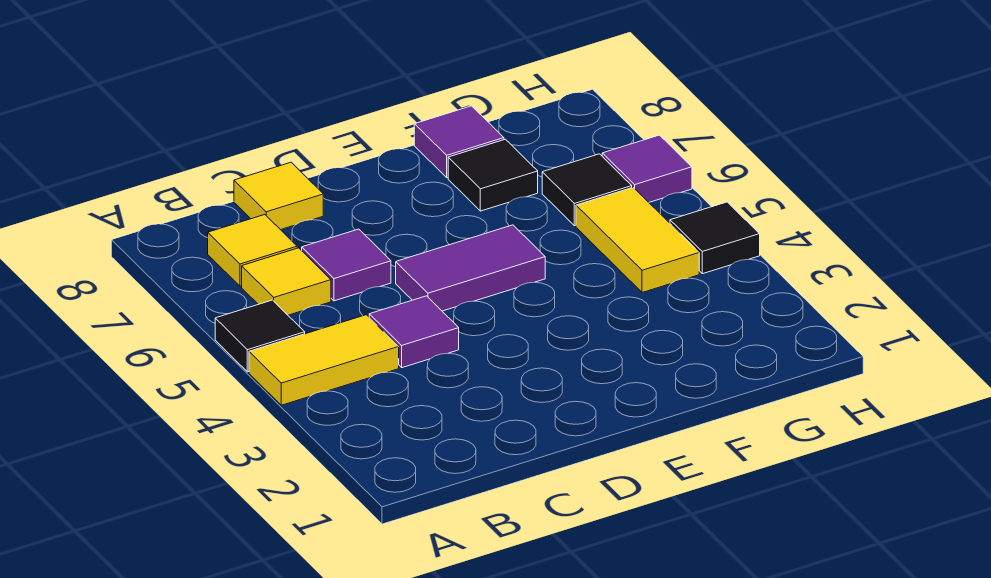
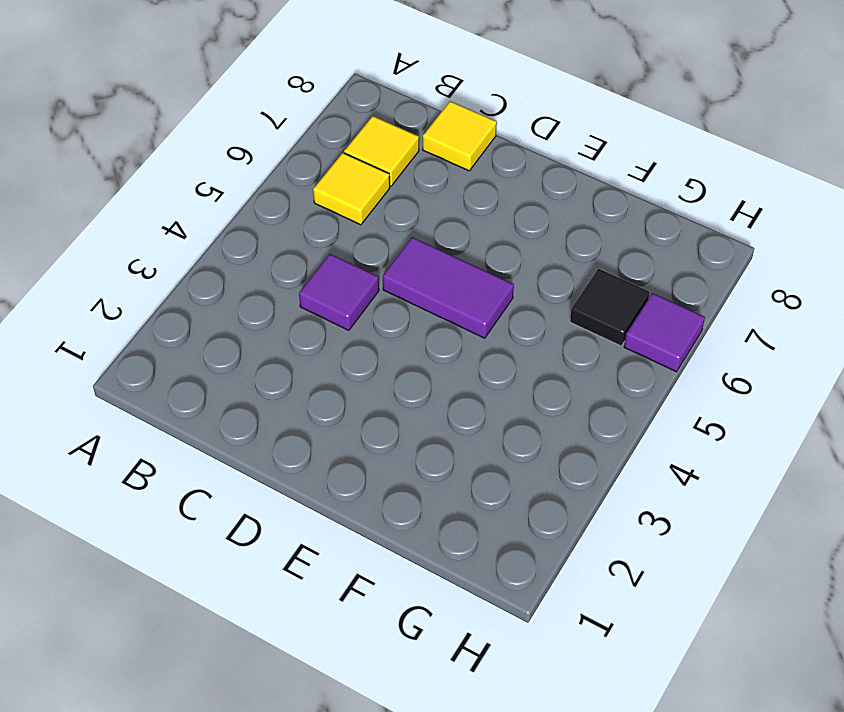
none -> yellow tile A4:B4 level 1
none -> black tile A5 level 1
none -> purple tile C6 level 1

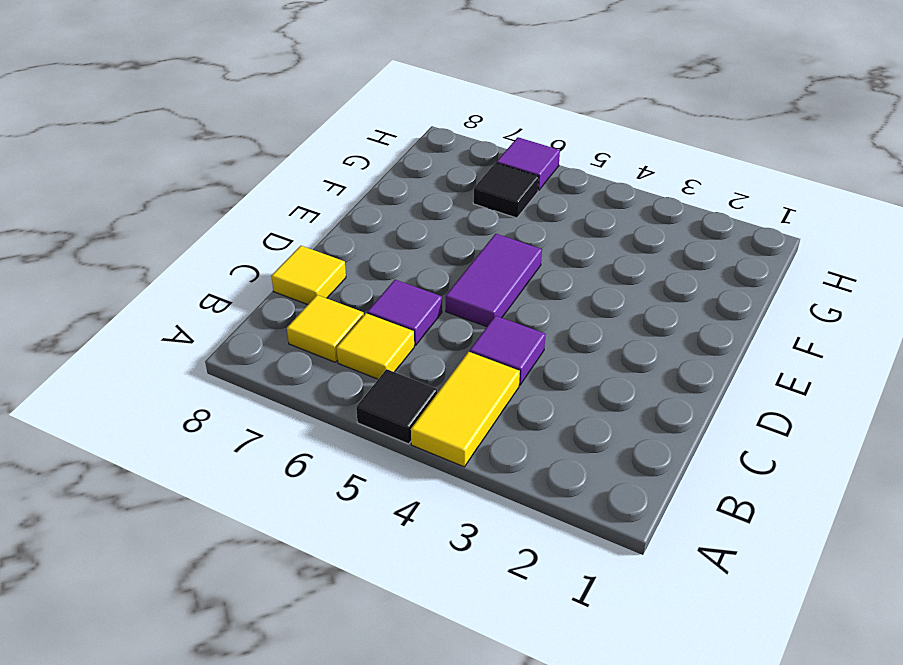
none -> black tile F7 level 1
none -> purple tile F8 level 1
none -> yellow tile G4:G5 level 1

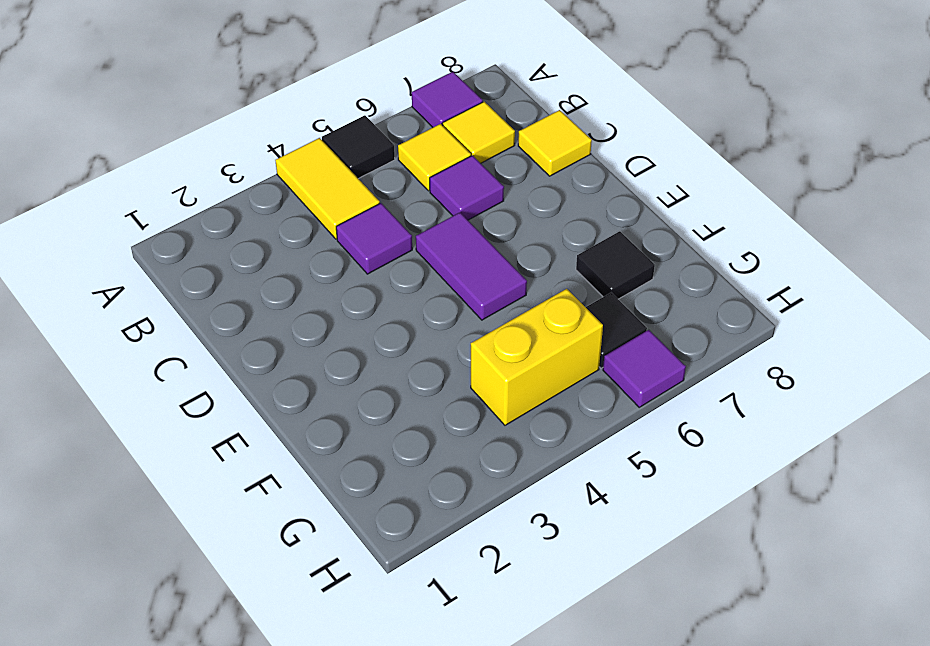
purple tile A7 level 1 -> purple tile F8 level 1
yellow brick G4:G5 level 1 -> yellow tile G4:G5 level 1
none -> black tile H4 level 1

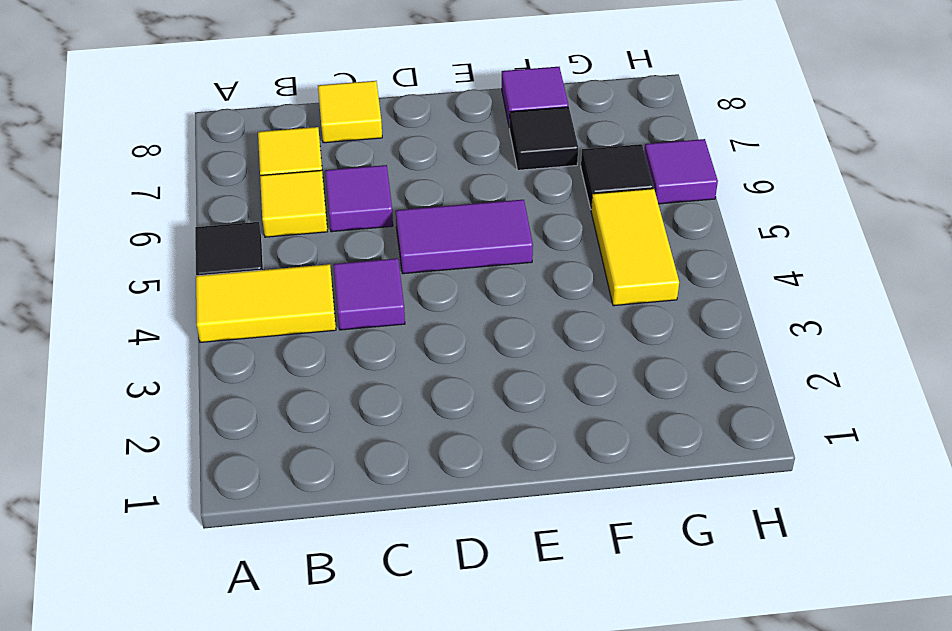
none -> black tile H4 level 1

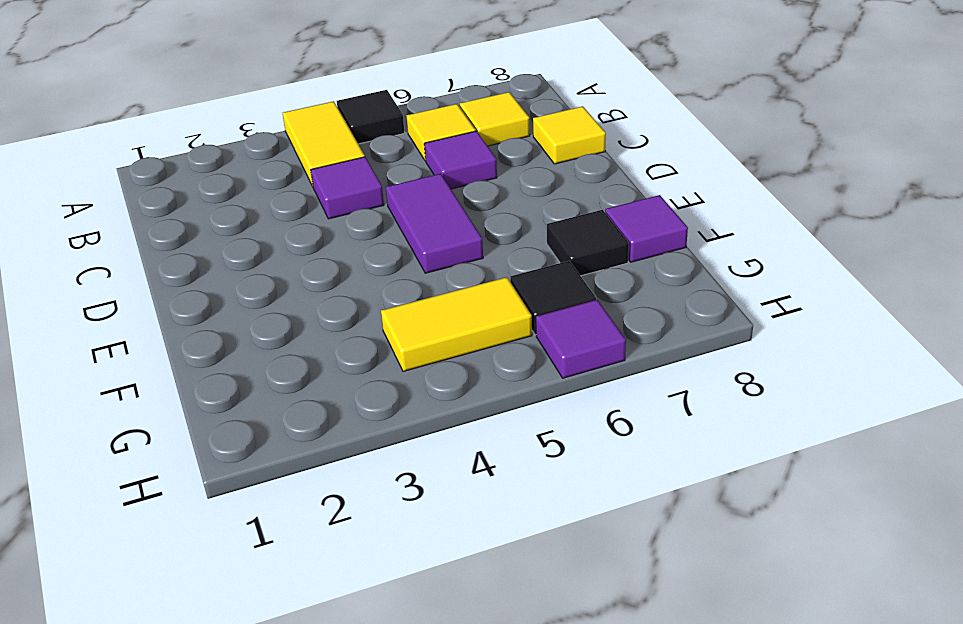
none -> black tile H4 level 1

